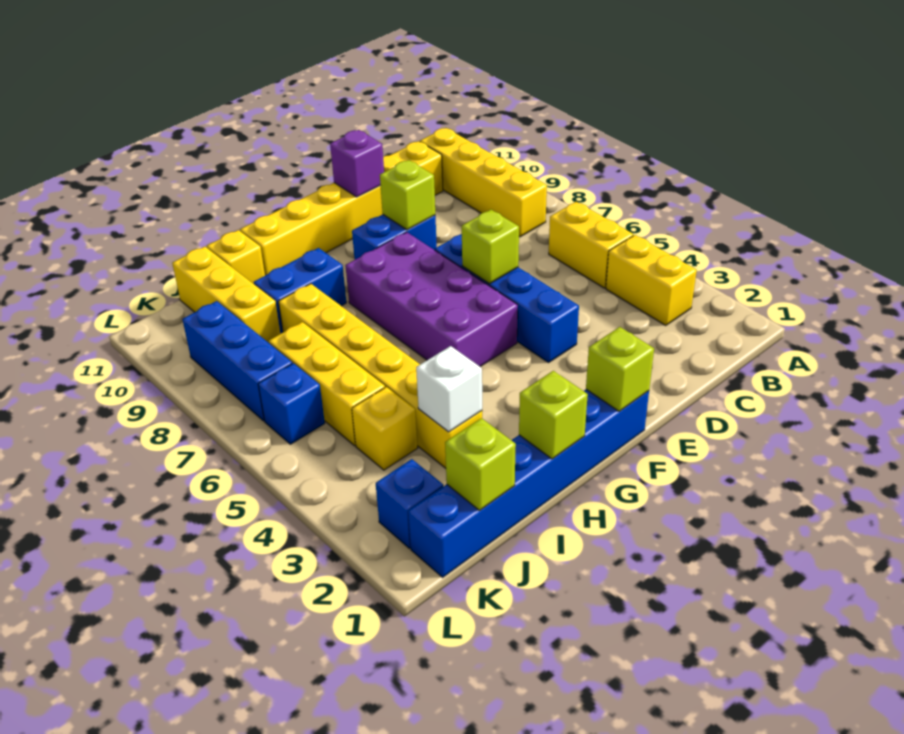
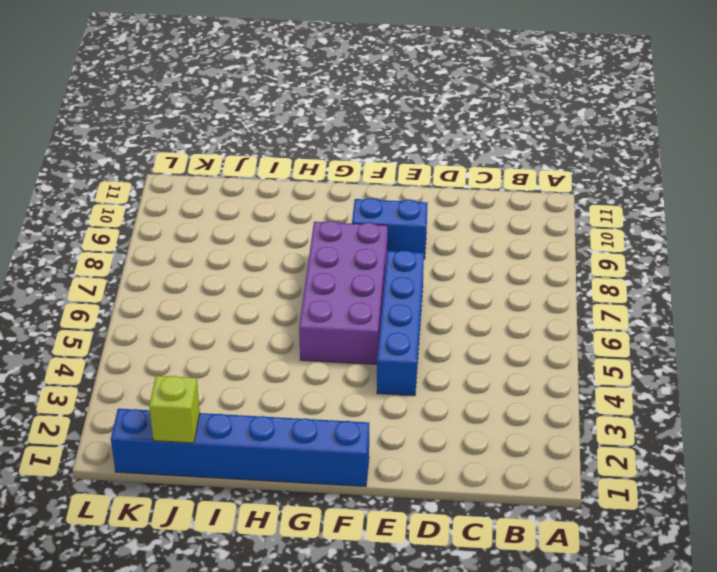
none -> yellow brick B3:B4 level 1
none -> yellow brick B5:B6 level 1
none -> yellow brick B8:B11 level 1

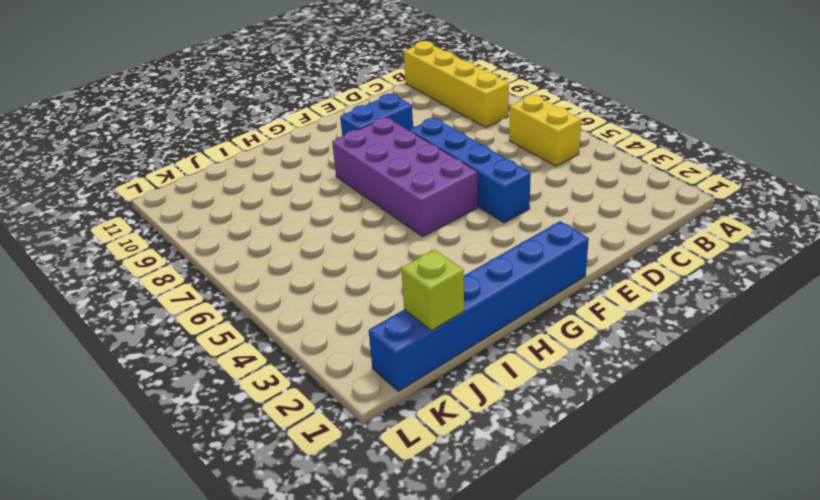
none -> yellow brick B3:B4 level 1
none -> yellow brick C11:H11 level 1
none -> blue brick H9:I9 level 1

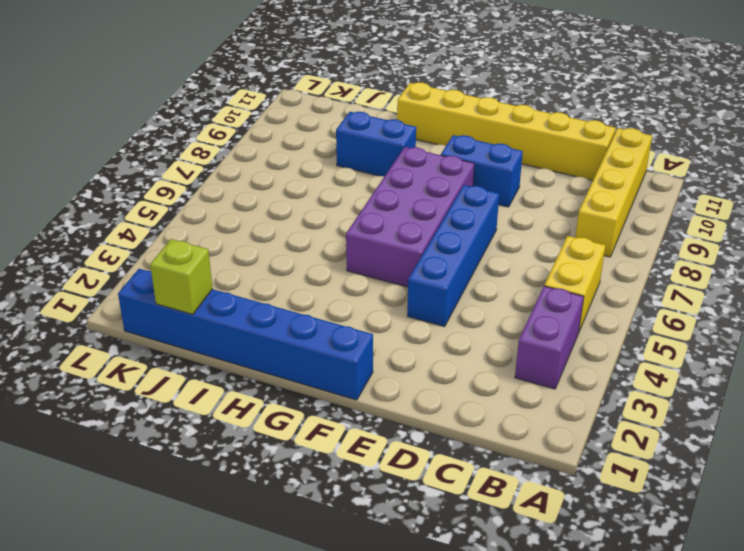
purple brick B3:B4 level 1 -> yellow brick B3:B4 level 1
none -> yellow brick I3:I8 level 1
none -> yellow brick I11 level 1
none -> yellow brick J4 level 1

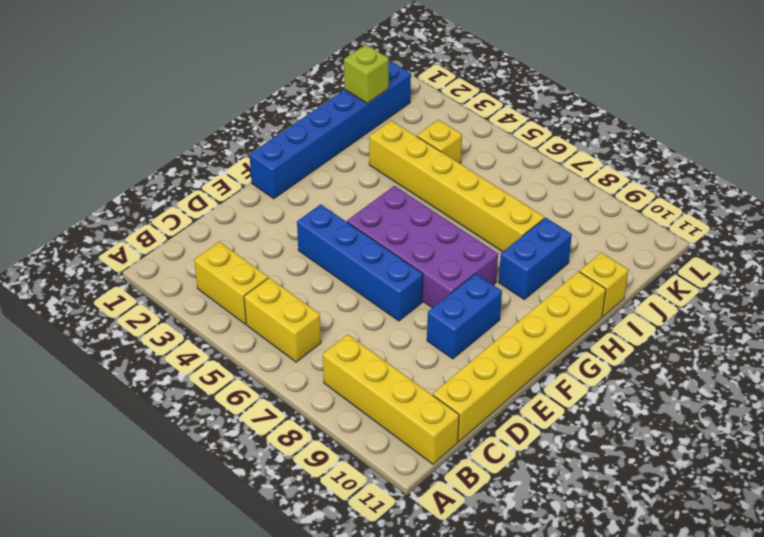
none -> yellow brick J5:J7 level 1
none -> yellow brick J9:J11 level 1
none -> blue brick K2 level 1

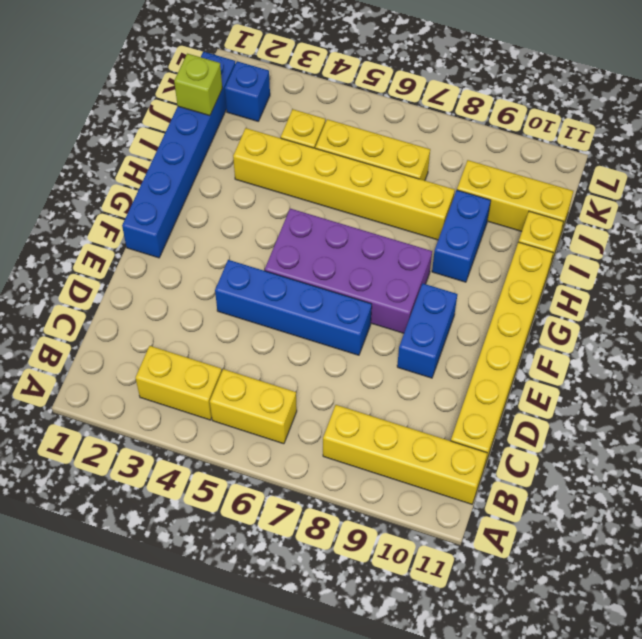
none -> blue brick K6 level 1
none -> blue brick K7:K9 level 1
none -> lime brick E6 level 2

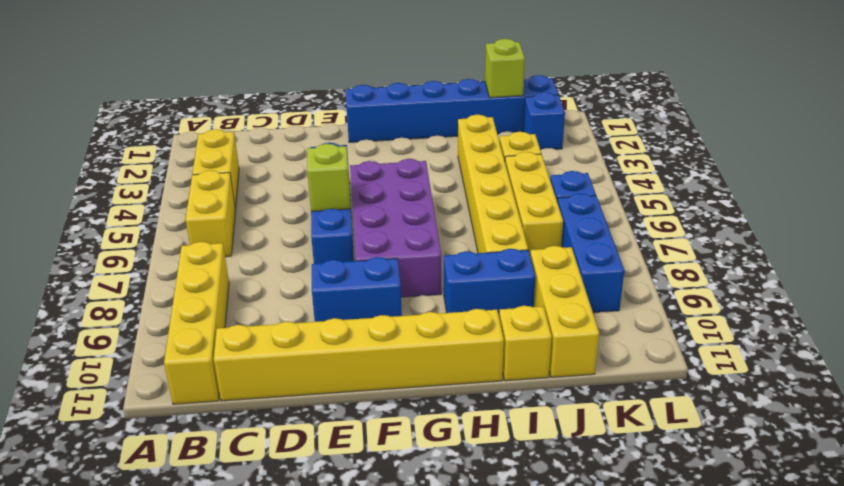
none -> lime brick E9 level 2
none -> purple brick E11 level 2
none -> lime brick F1 level 2

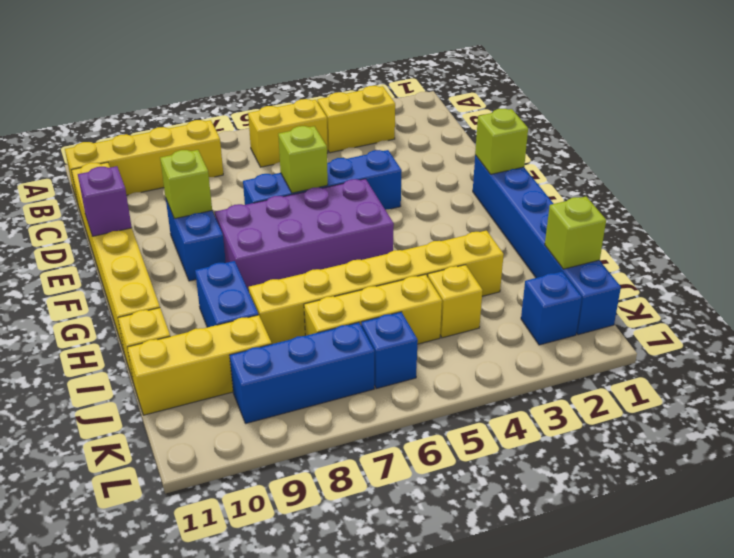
none -> lime brick H1 level 2
none -> white brick I3 level 2

